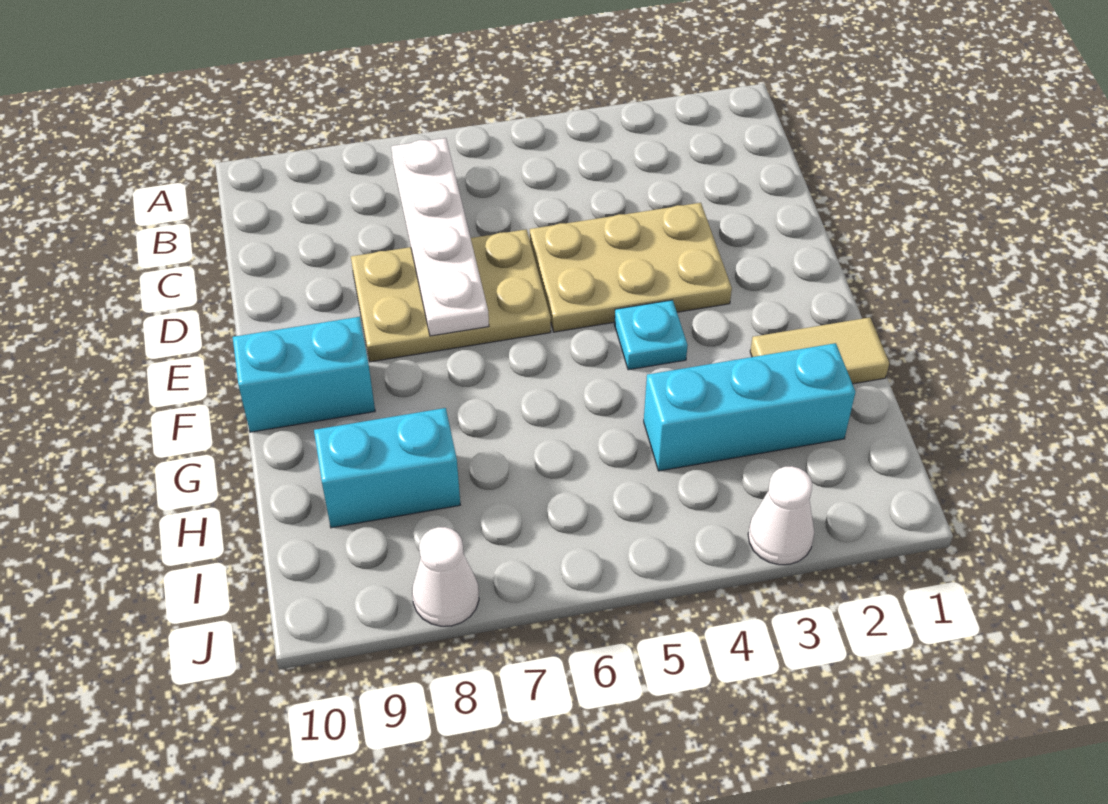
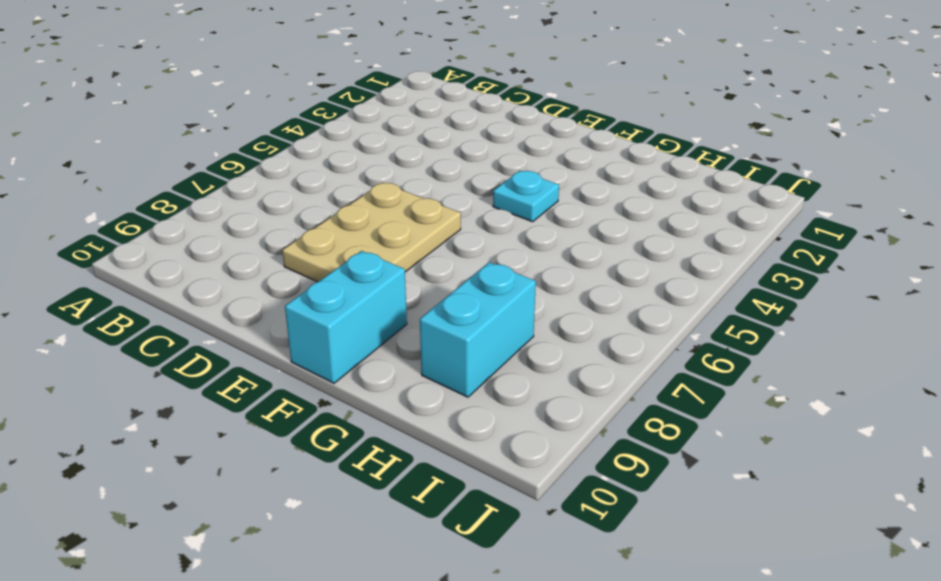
none -> tan plate D3:E5 level 1
none -> tan tile G1:G2 level 1

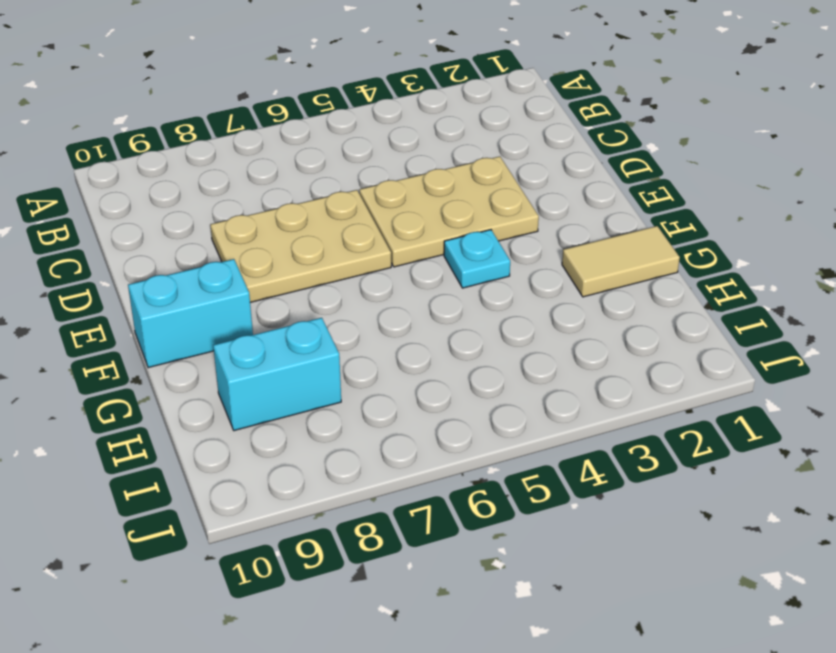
none -> cyan brick H2:H4 level 1
none -> white cone J3 level 1

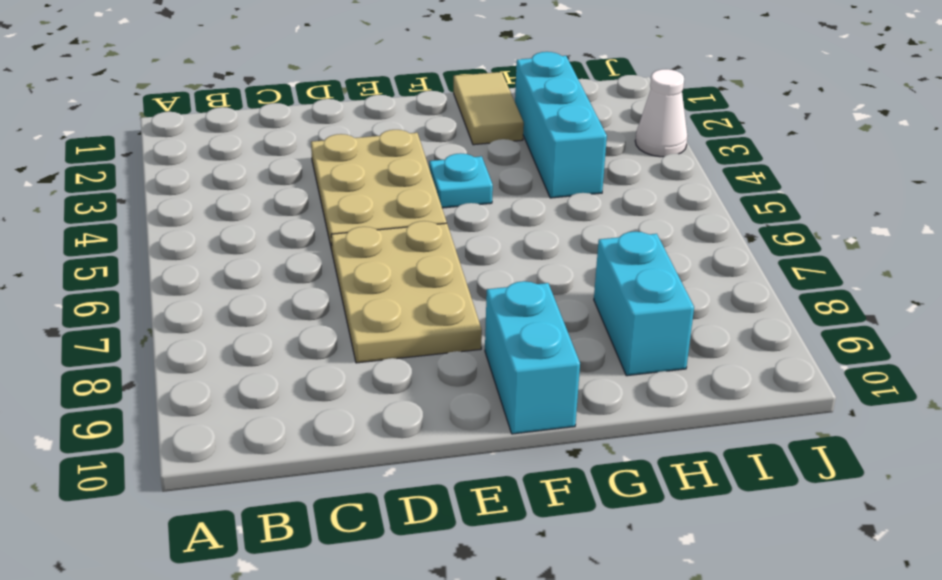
none -> white cone J8 level 1
none -> white plate B7:E7 level 2

